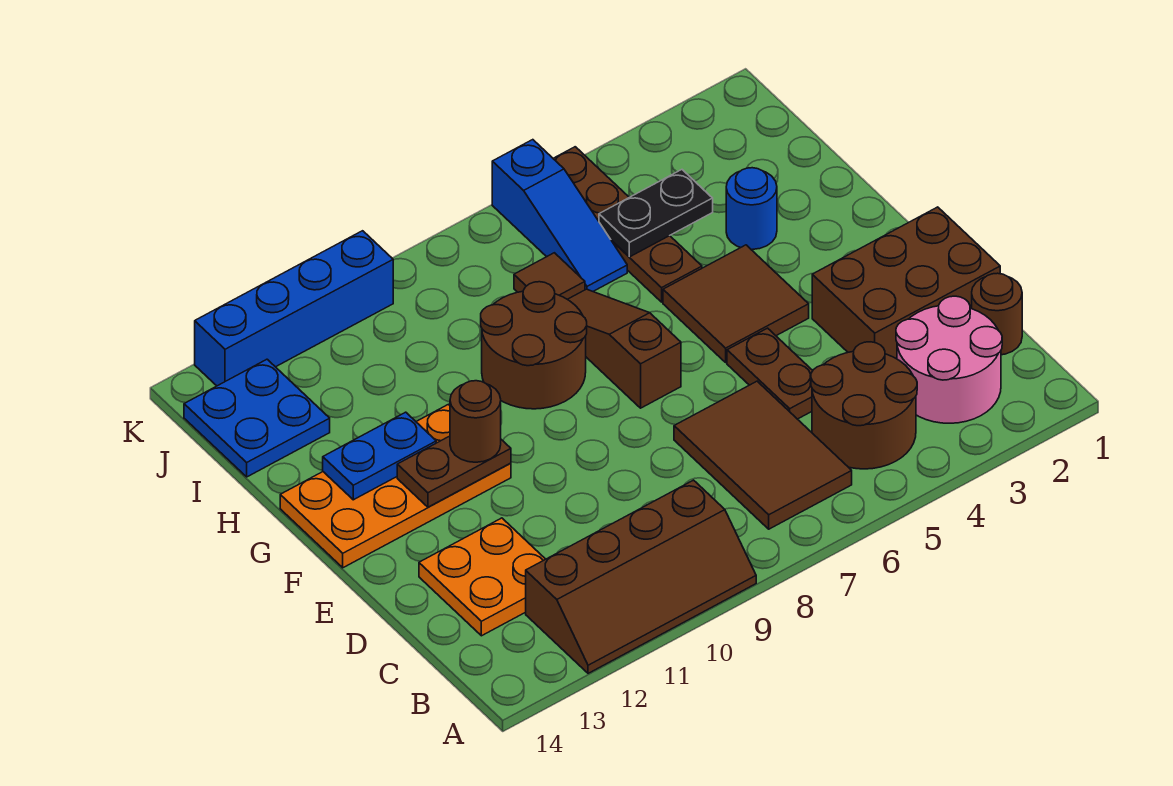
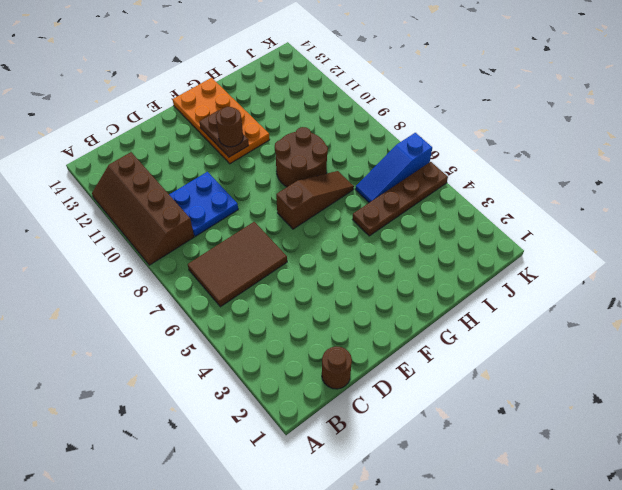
blue plate C9:D10 level 1 -> blue plate I13:J14 level 1
none -> pink round brick B2:C3 level 1
none -> brown round brick B4:C5 level 1
none -> orange plate C12:D13 level 1

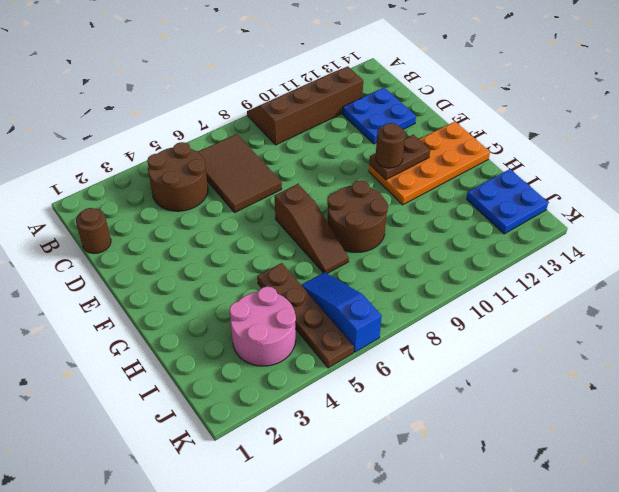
blue plate C12:D13 level 1 -> orange plate C12:D13 level 1
pink round brick I3:J4 level 1 -> pink round brick B2:C3 level 1
none -> brown brick D1:E3 level 1
none -> brown plate D5:E5 level 1
none -> brown tile F4:G5 level 1

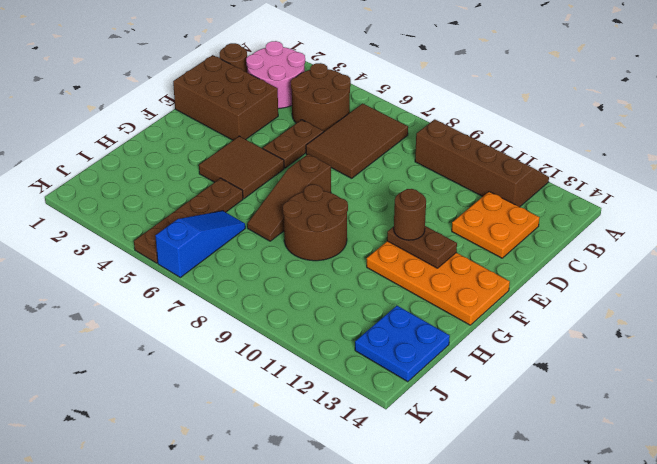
none -> blue round brick H3 level 1
none -> brown tile I7 level 1
none -> blue brick K10:K13 level 1

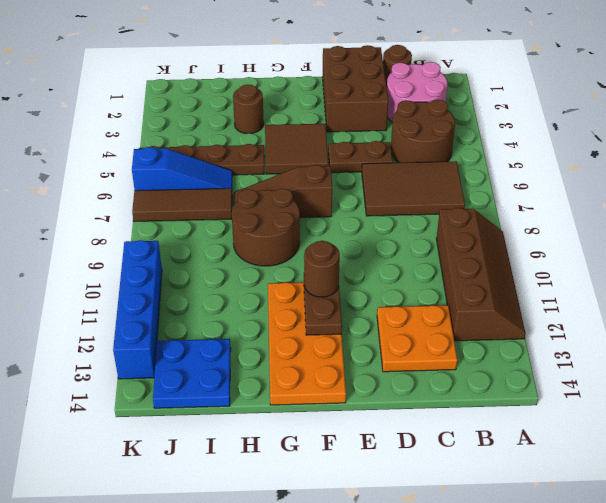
brown round brick H3 level 1 -> blue round brick H3 level 1
brown tile I7:K7 level 1 -> brown tile I7 level 1
none -> blue plate G12:G13 level 2
none -> black plate I4:I5 level 2

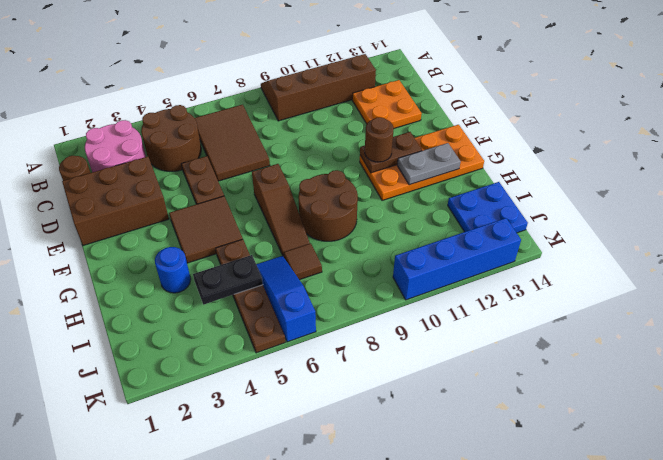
grey plate G12:G13 level 2 -> blue plate G12:G13 level 2

